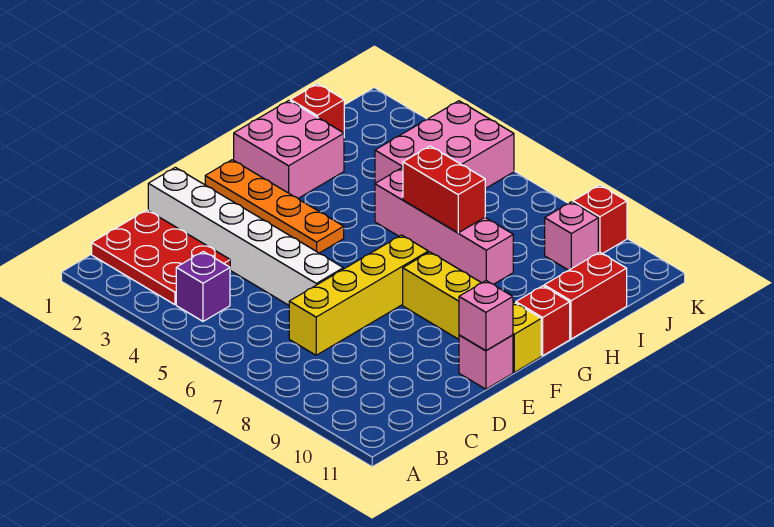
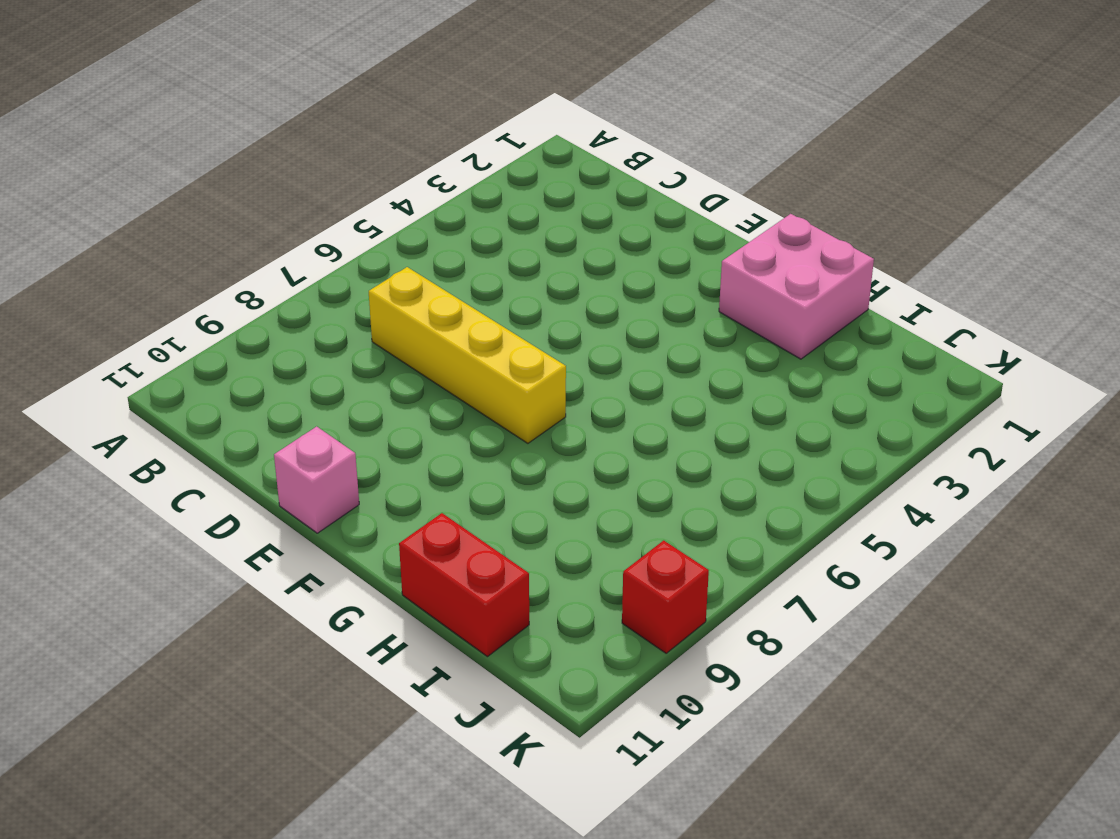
none -> red plate B1:C3 level 1
none -> purple brick B4 level 1
none -> white brick D1:D6 level 1

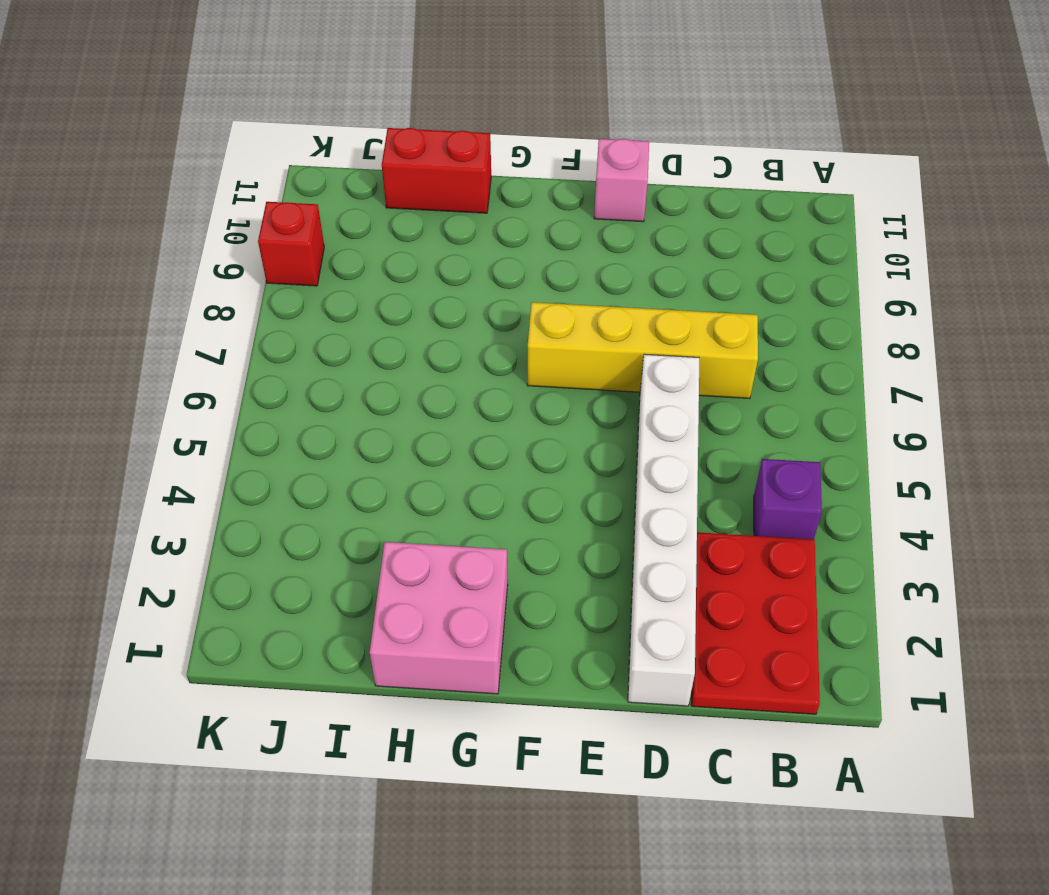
none -> orange plate F1:F4 level 1
none -> yellow brick F8:F11 level 1
none -> red brick G11 level 1

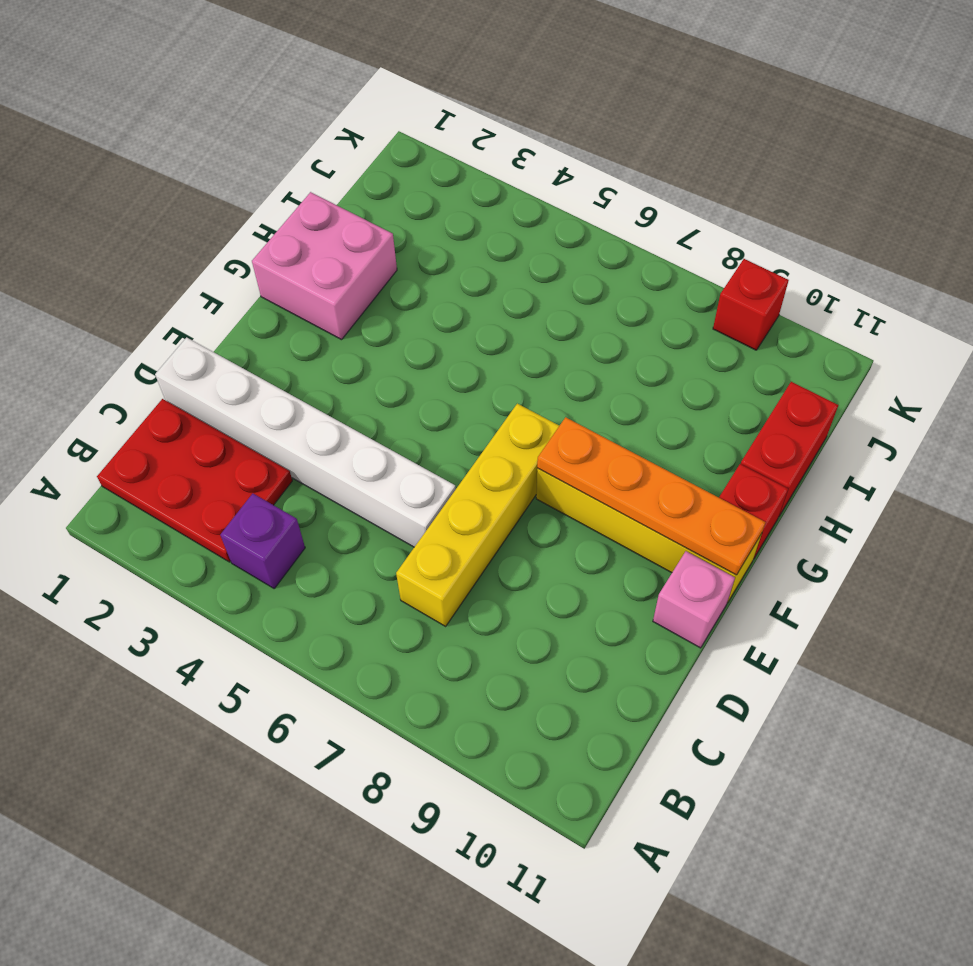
orange plate F8:F11 level 2 -> orange plate F1:F4 level 1
none -> pink brick H5:H8 level 1
none -> red brick I1 level 1
none -> pink brick I4:K5 level 1

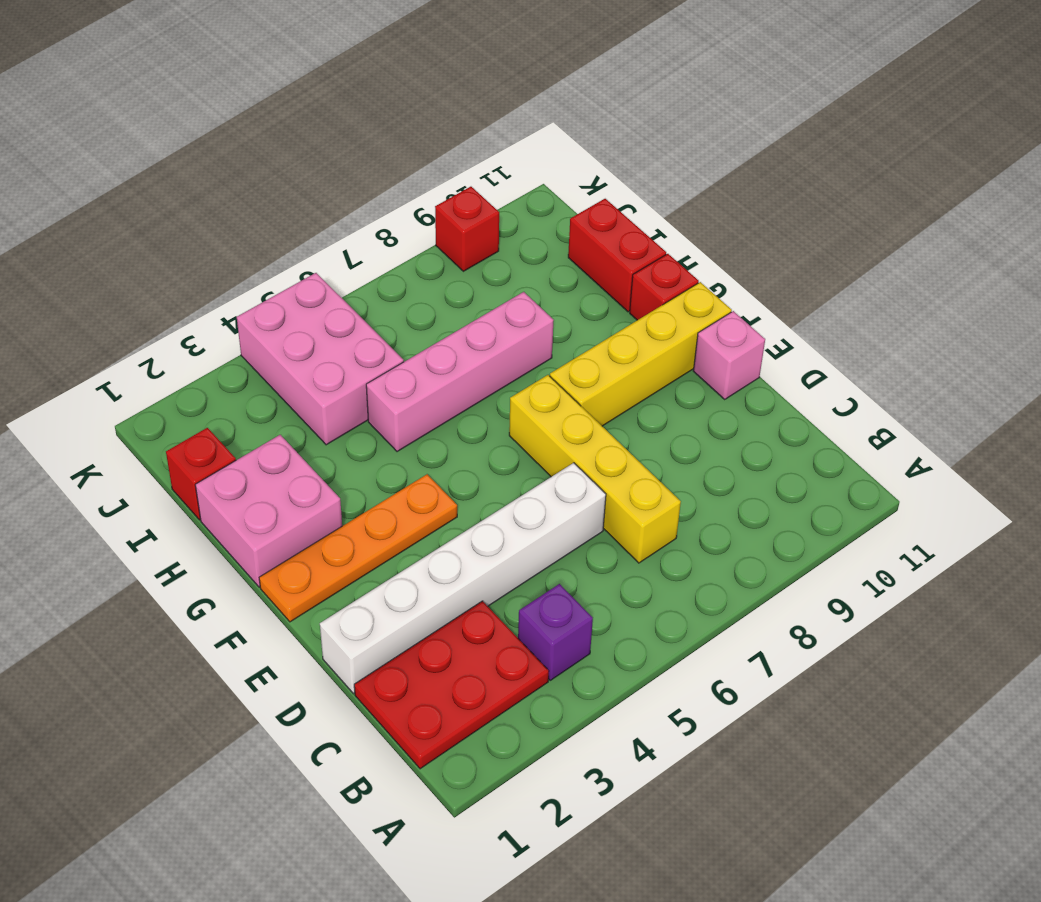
none -> pink brick J9 level 1
none -> pink brick E11 level 2
none -> red brick H6:H7 level 2

